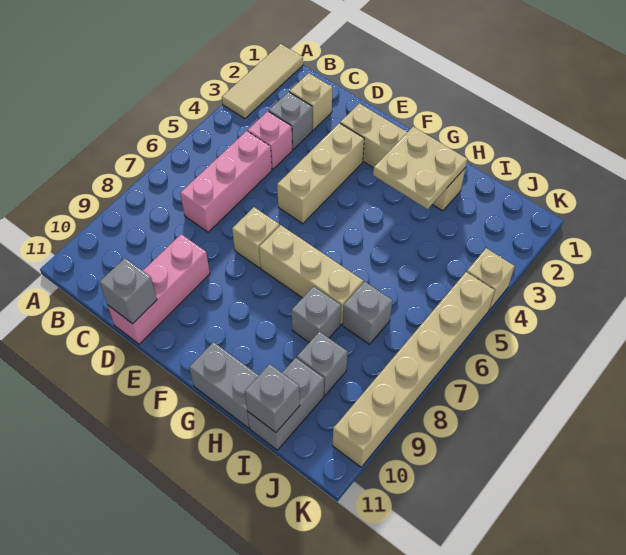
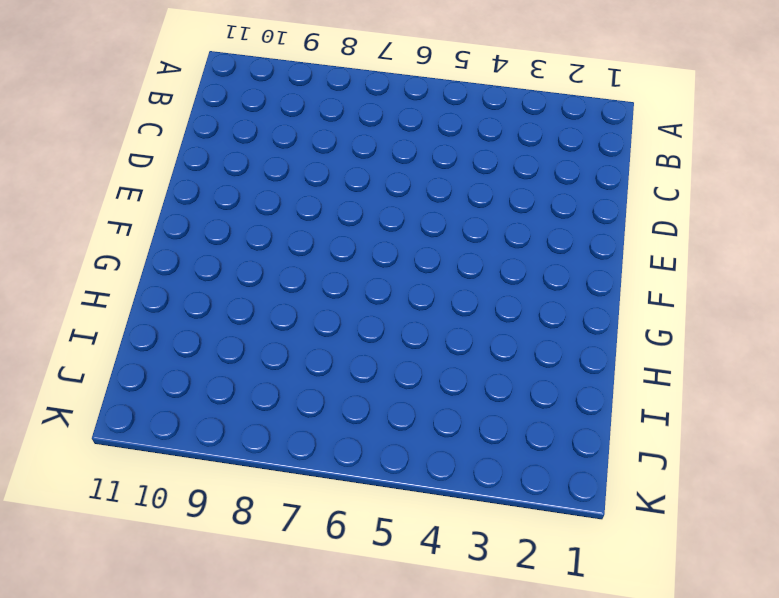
none -> tan tile A1:A3 level 1
none -> tan brick C2 level 1
none -> grey brick C3 level 1

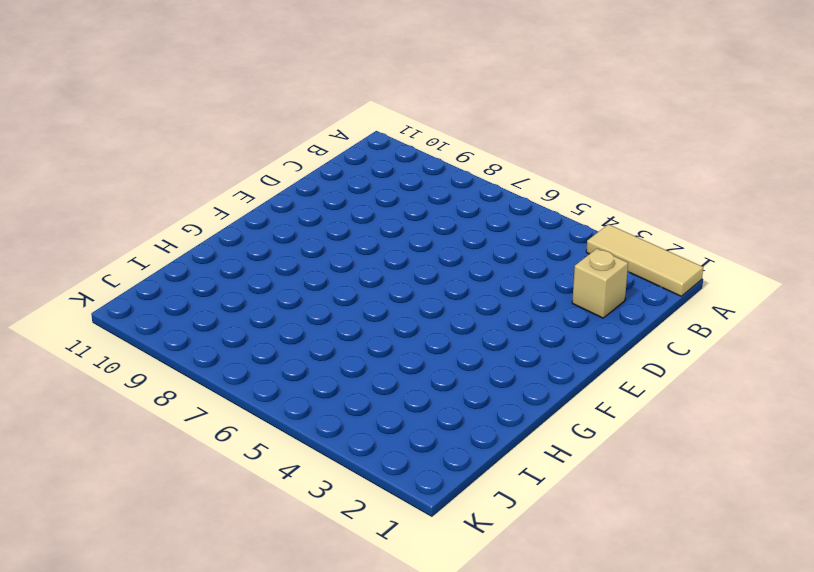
none -> grey brick C3 level 1
none -> pink brick C4 level 1
none -> pink brick C5:C7 level 1

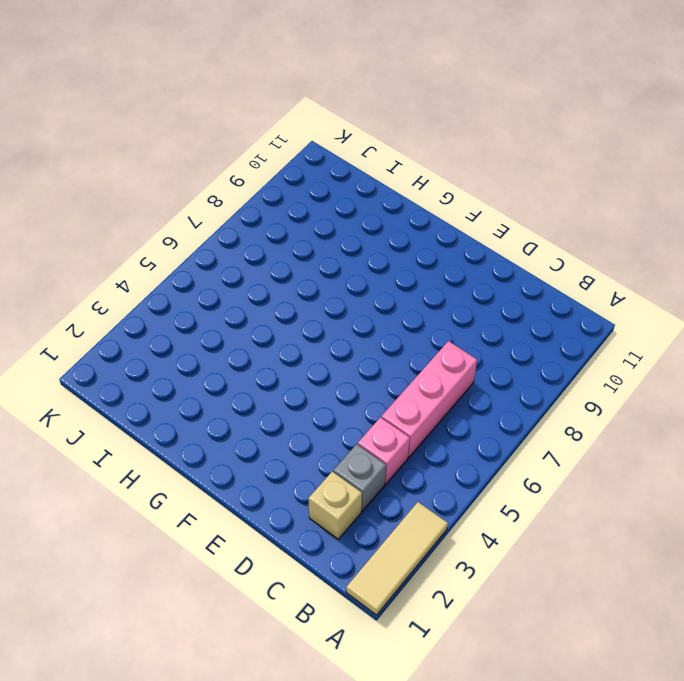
none -> pink brick D9:D11 level 1
none -> tan brick E2:H2 level 1
none -> tan brick E3:E5 level 1

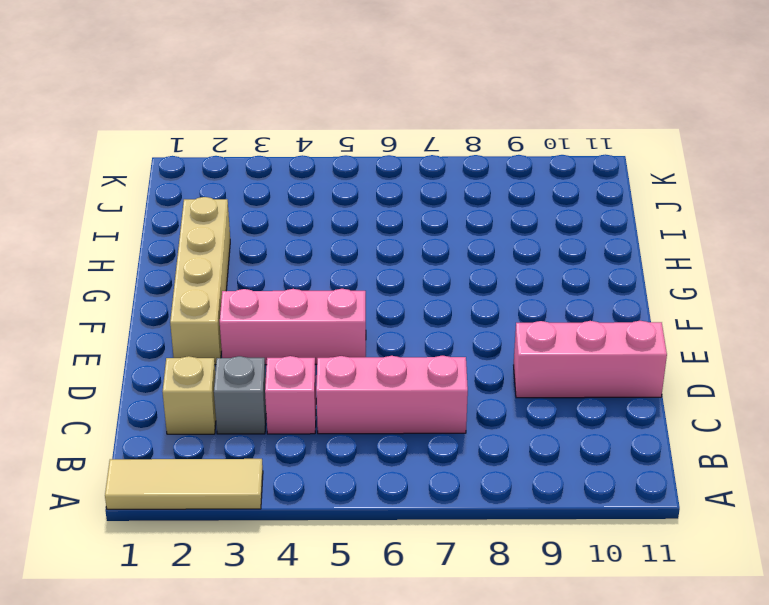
pink brick E3:E5 level 1 -> tan brick E3:E5 level 1
none -> tan brick E7 level 1
none -> tan brick F7:H7 level 1
none -> grey brick G11:H11 level 1

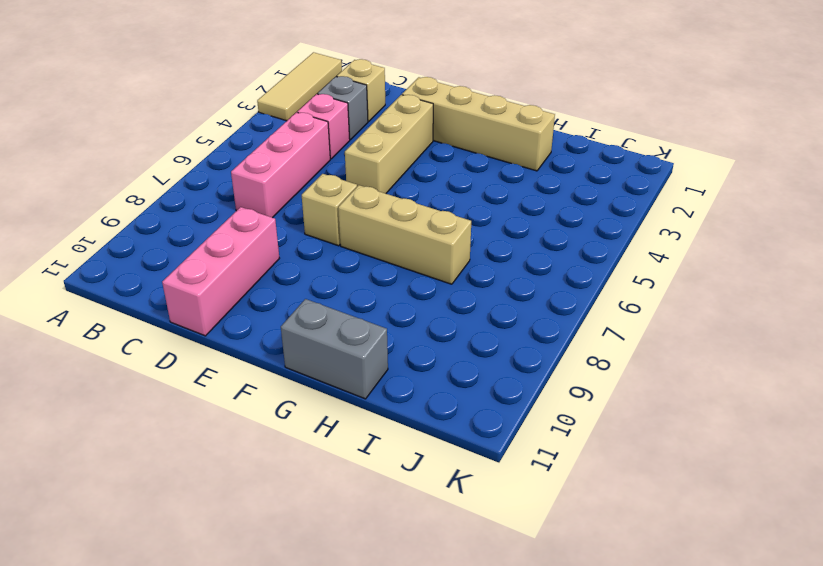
none -> grey brick H8 level 1
none -> grey brick I7 level 1
none -> grey brick I9 level 1

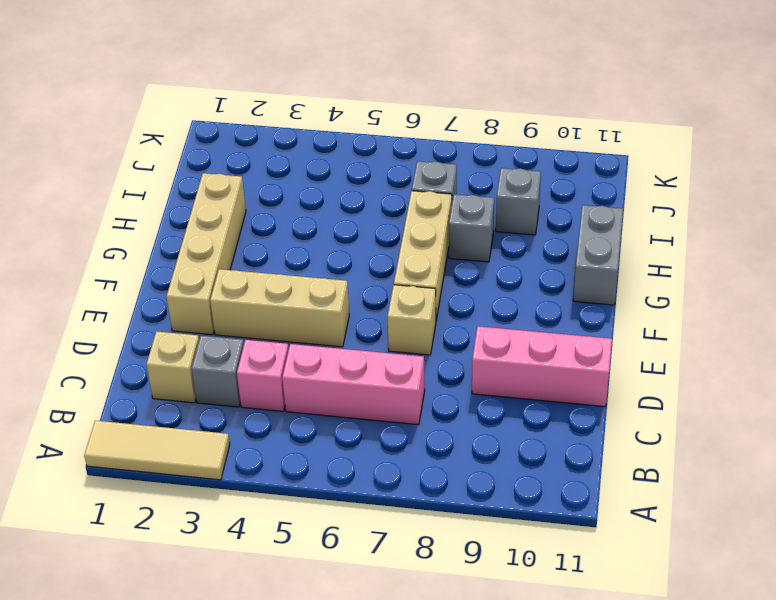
none -> grey brick I10:I11 level 1
none -> tan brick K4 level 1
none -> tan brick K5:K10 level 1

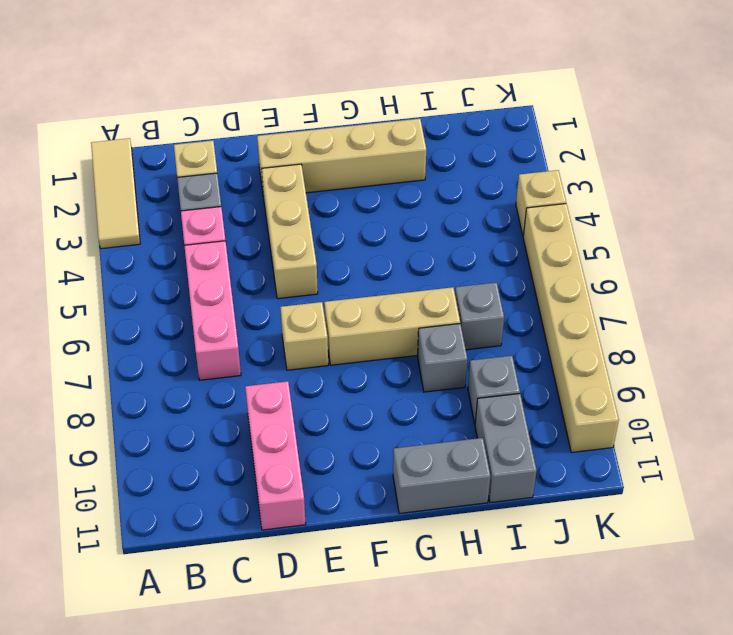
none -> grey brick D11 level 2
none -> tan plate G2:H3 level 2
none -> grey brick I11 level 2

